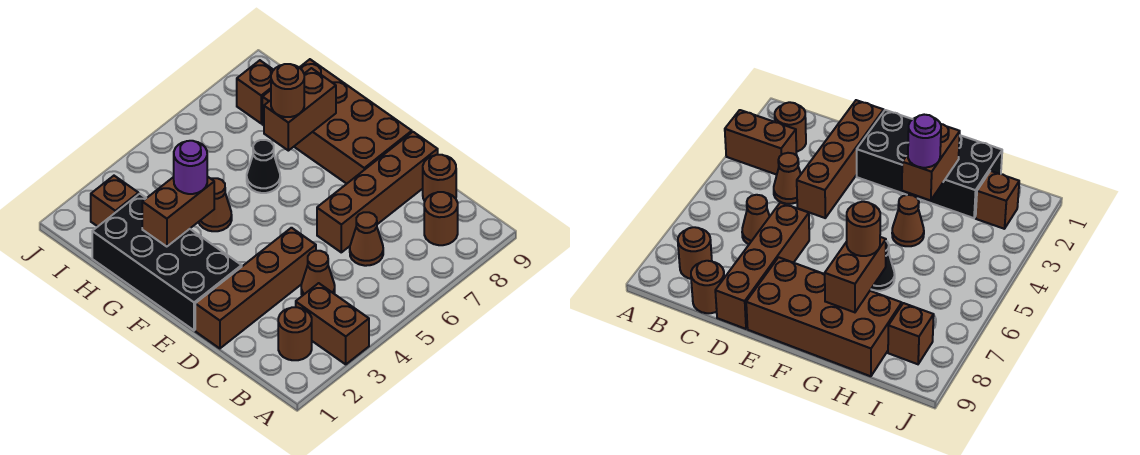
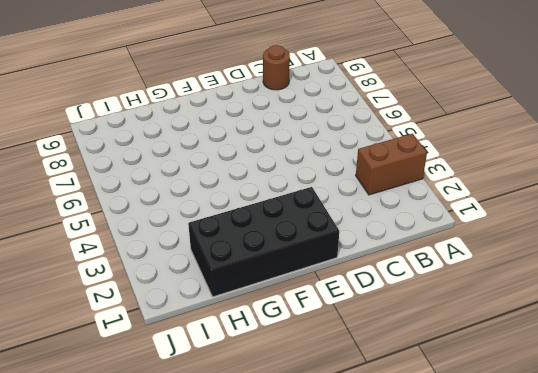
none -> brown round brick B2 level 1
none -> brown round brick B8 level 1
none -> brown cone C4 level 1

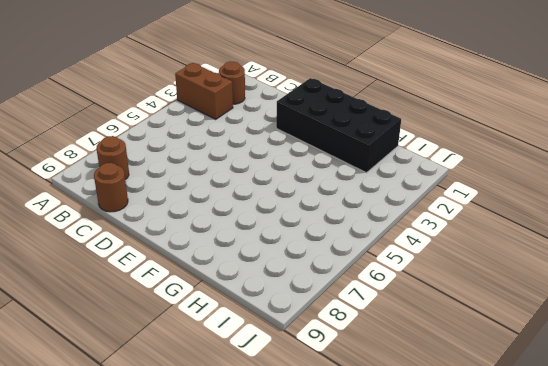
none -> brown cone C4 level 1
none -> brown cone C6 level 1
none -> brown brick D1:D4 level 1

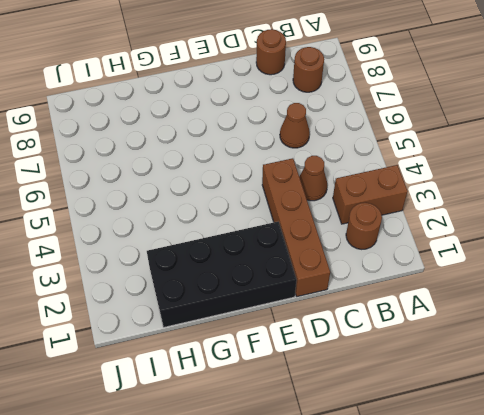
none -> brown brick D6:D9 level 1
none -> brown brick E8:H9 level 1
none -> brown cone G4 level 1

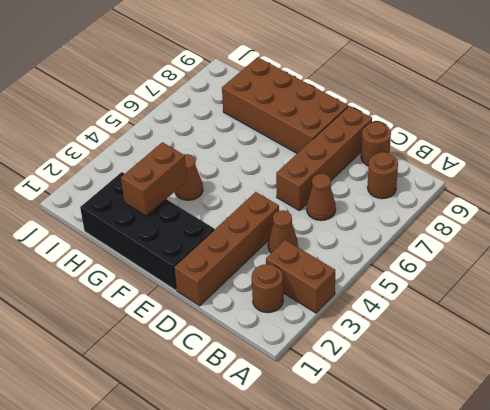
none -> black cone G6 level 1
none -> brown brick I2 level 1
none -> brown brick I8 level 1

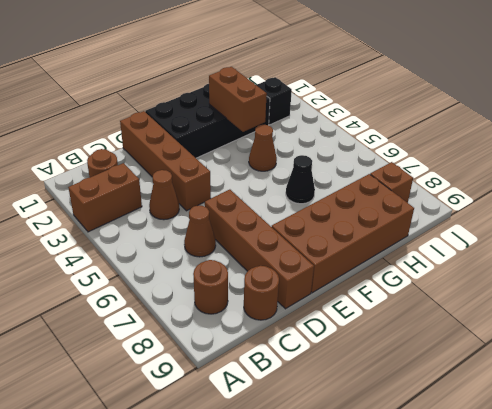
black brick I2 level 1 -> brown brick I2 level 1
none -> brown brick G7:G8 level 2
none -> purple round brick G3 level 3
none -> brown round brick G7 level 3

